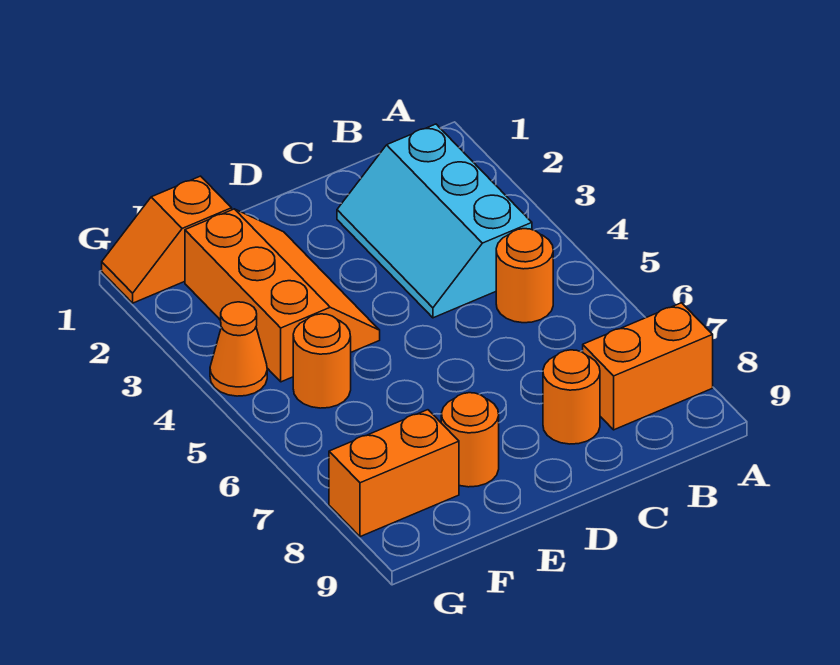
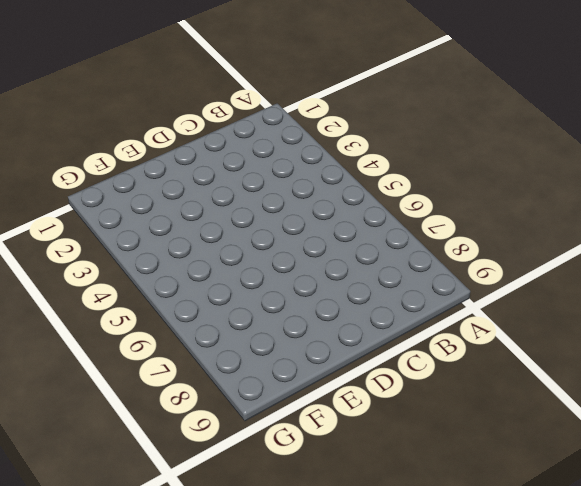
none -> orange brick A8:B8 level 1
none -> cyan slope B2:C4 level 1 top B

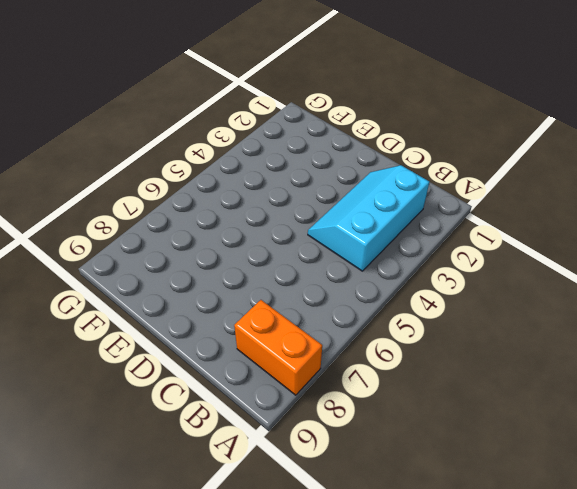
none -> orange round brick B5 level 1
none -> orange round brick C8 level 1

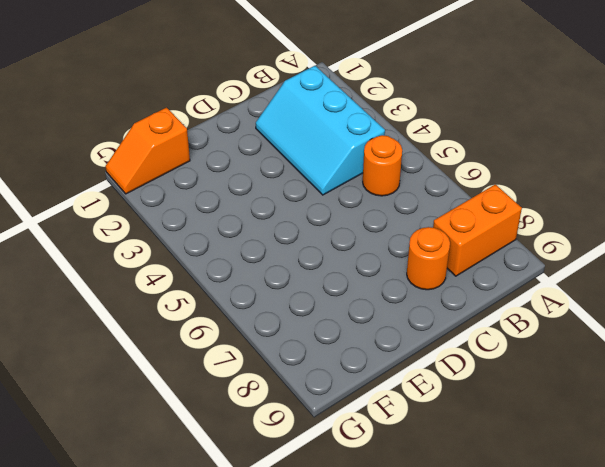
none -> orange slope E2:F4 level 1 top F
none -> orange round brick E8 level 1

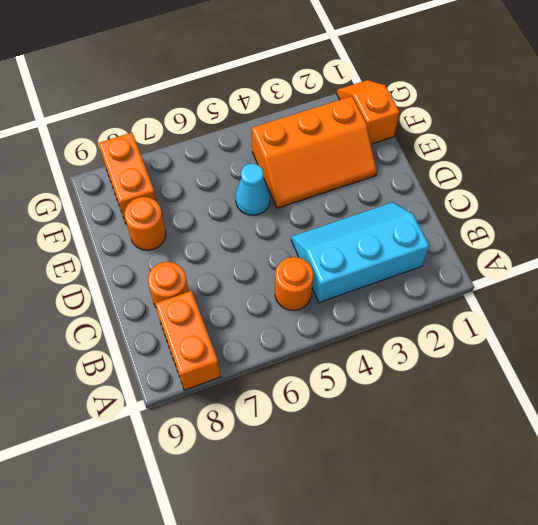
cyan cone E5 level 1 -> none
none -> orange round brick F5 level 1
none -> orange cone G4 level 1

